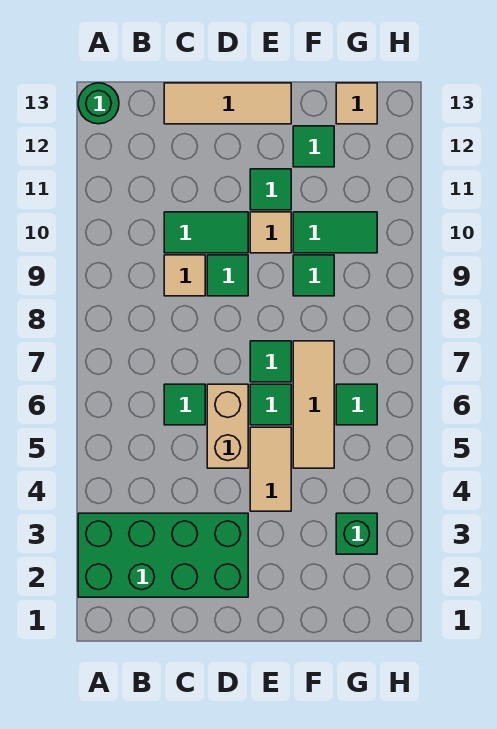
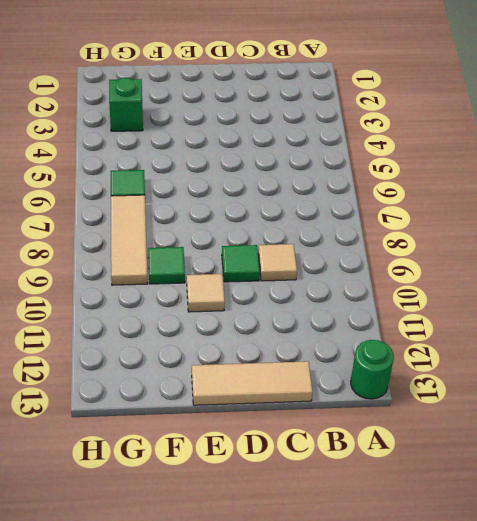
tan tile G7:G9 level 1 -> tan tile F5:F7 level 1
none -> green brick A2:D3 level 1
none -> green tile C6 level 1
none -> green tile C10:D10 level 1

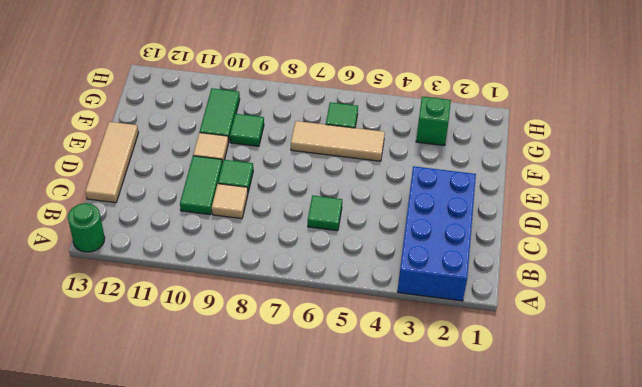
blue brick A2:D3 level 1 -> green brick A2:D3 level 1
none -> tan brick D5:D6 level 1
none -> tan tile E4:E5 level 1
none -> green tile E6 level 1

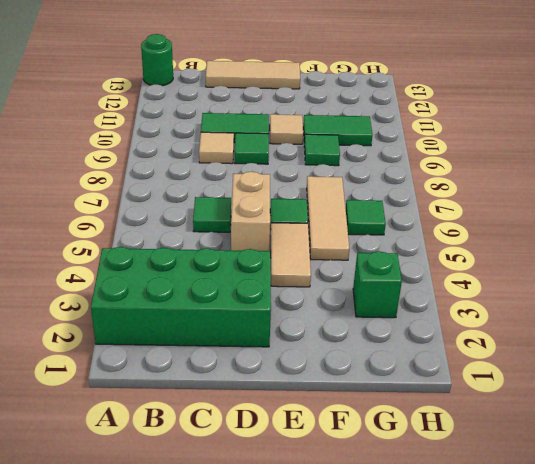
none -> green tile E7 level 1
none -> green tile E11 level 1
none -> green tile F12 level 1

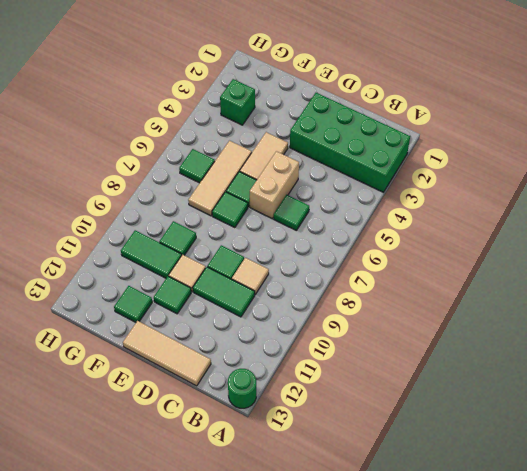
none -> tan tile G13 level 1

